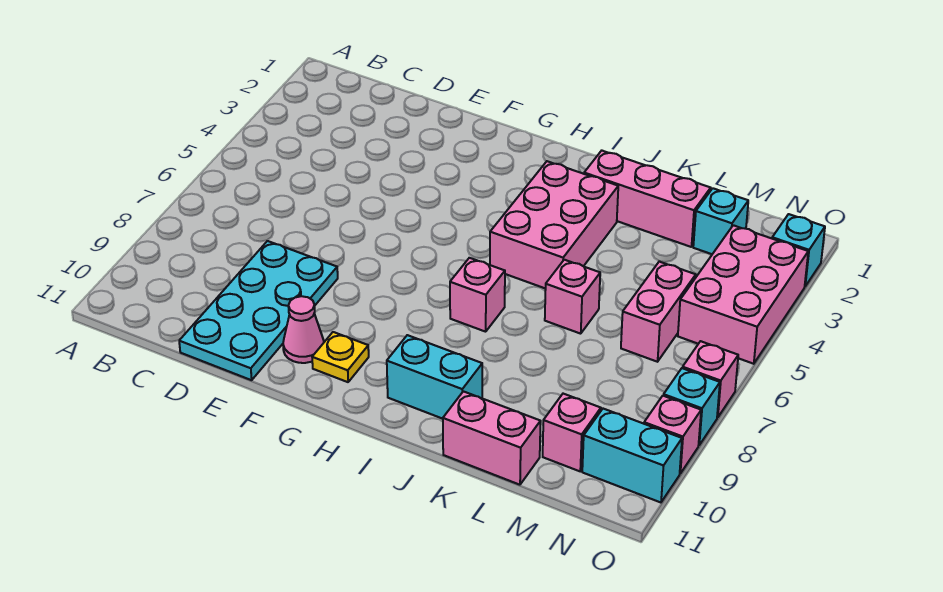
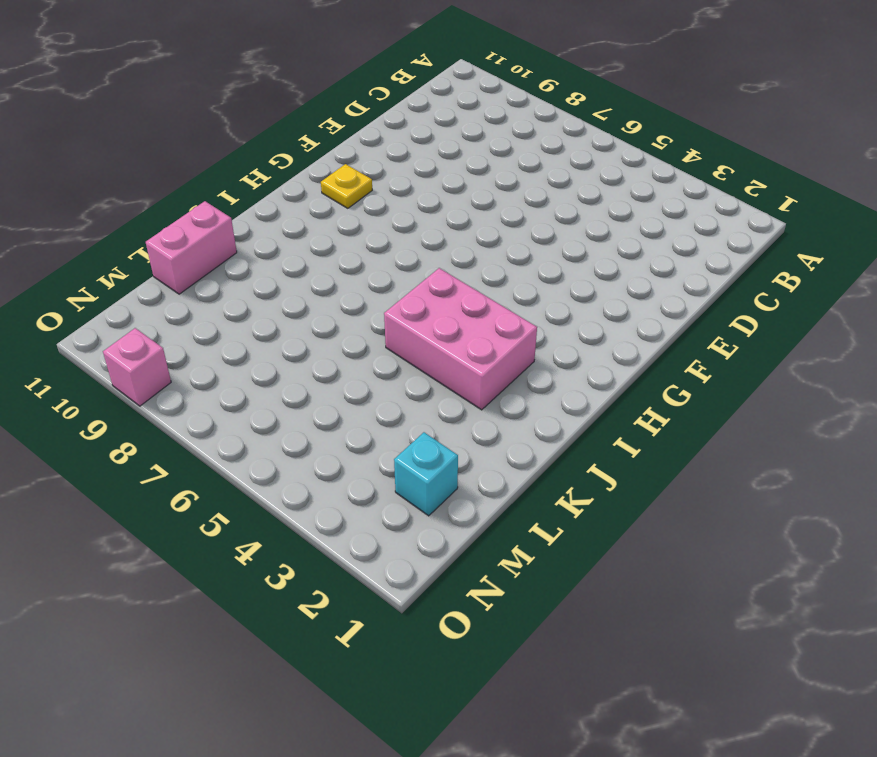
none -> cyan plate D8:E11 level 1
none -> pink cone F10 level 1
none -> pink brick I7 level 1

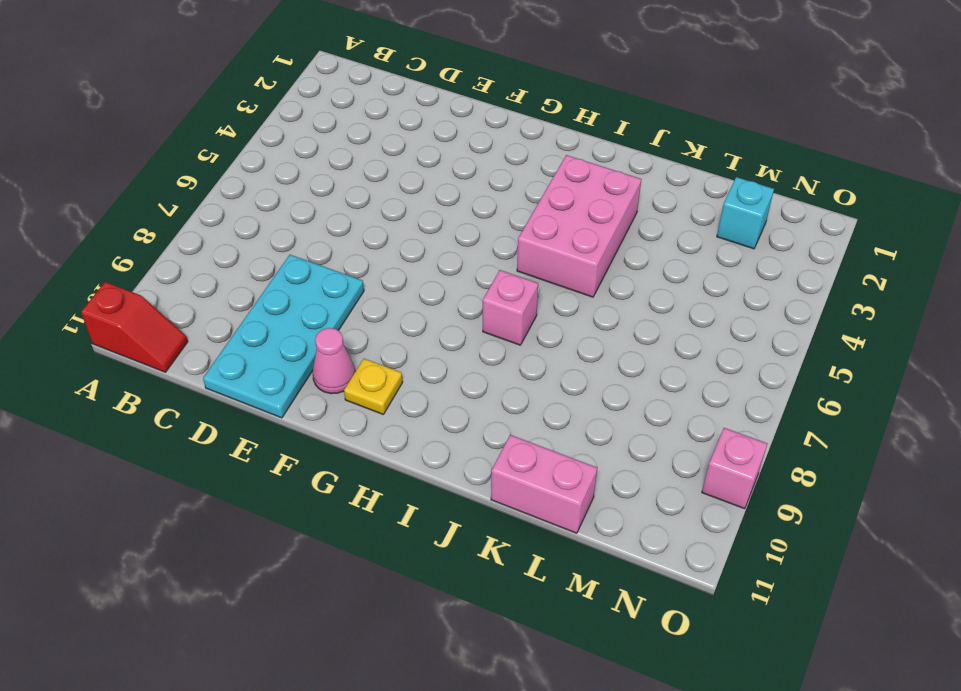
red slope A11:B11 level 1 top A -> none
none -> cyan brick I10:J10 level 1
none -> pink brick J2:L2 level 1
none -> pink brick K6 level 1

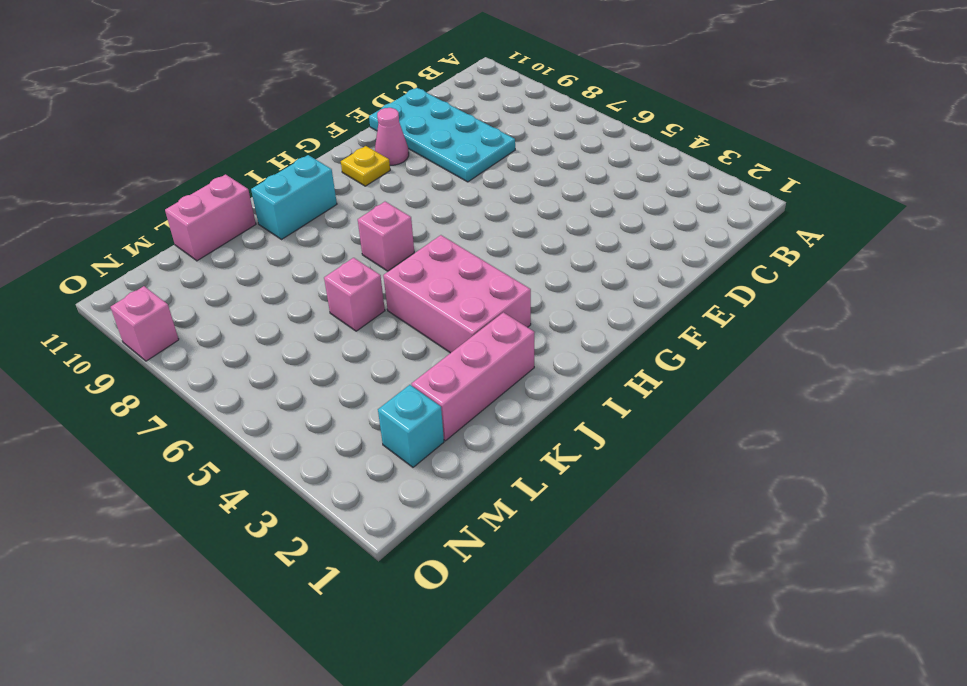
none -> pink brick M5:M6 level 1
none -> pink brick M10 level 1
none -> pink brick N3:O5 level 1

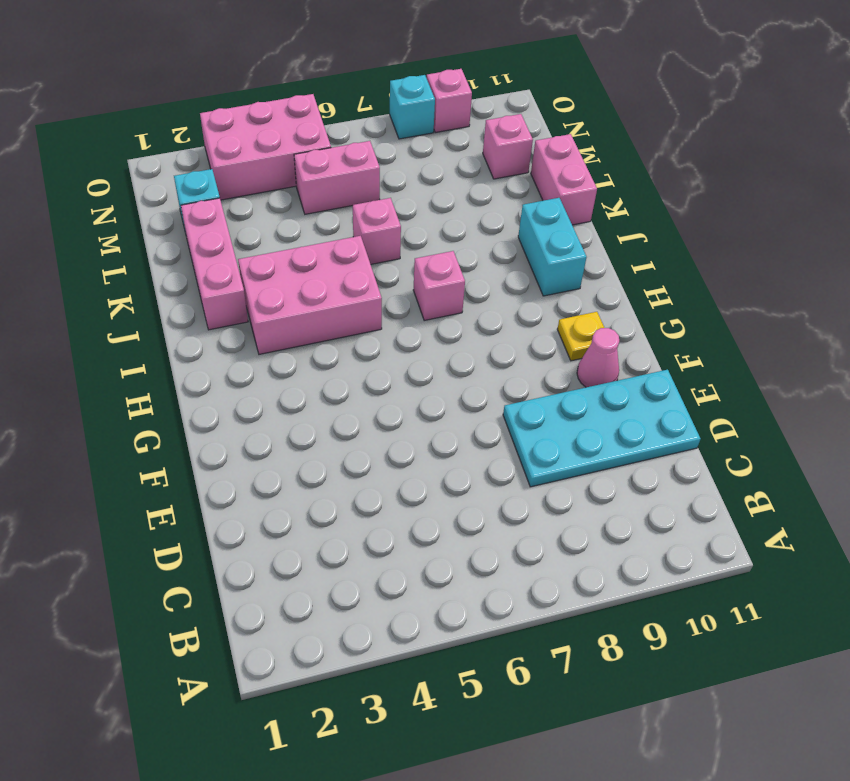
none -> cyan brick N10:O10 level 1
none -> cyan brick O2 level 1
none -> pink brick O7 level 1

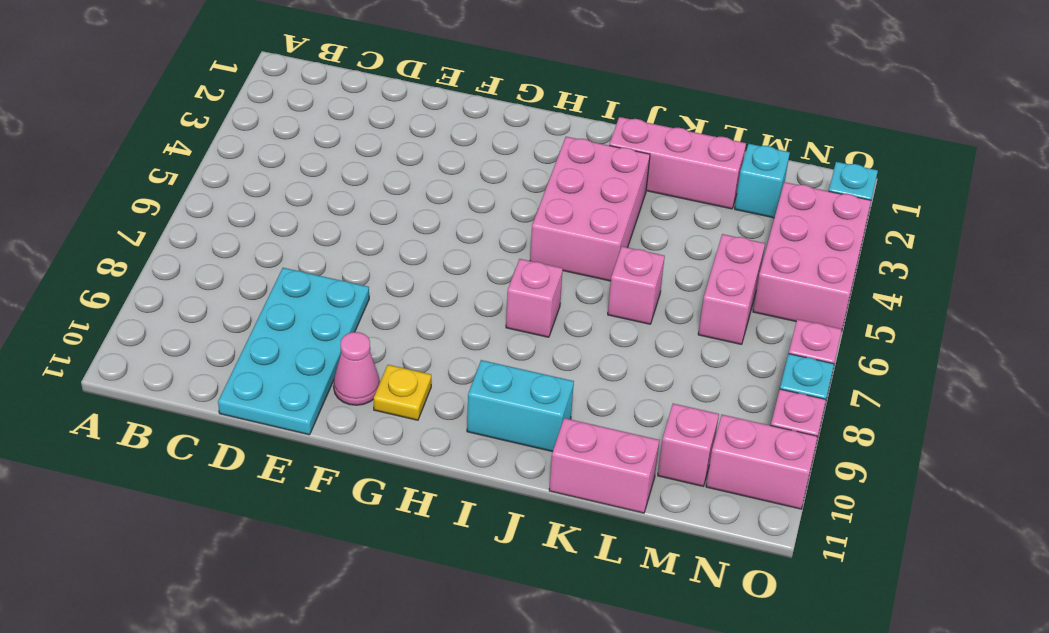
pink brick N10:O10 level 1 -> cyan brick N10:O10 level 1

